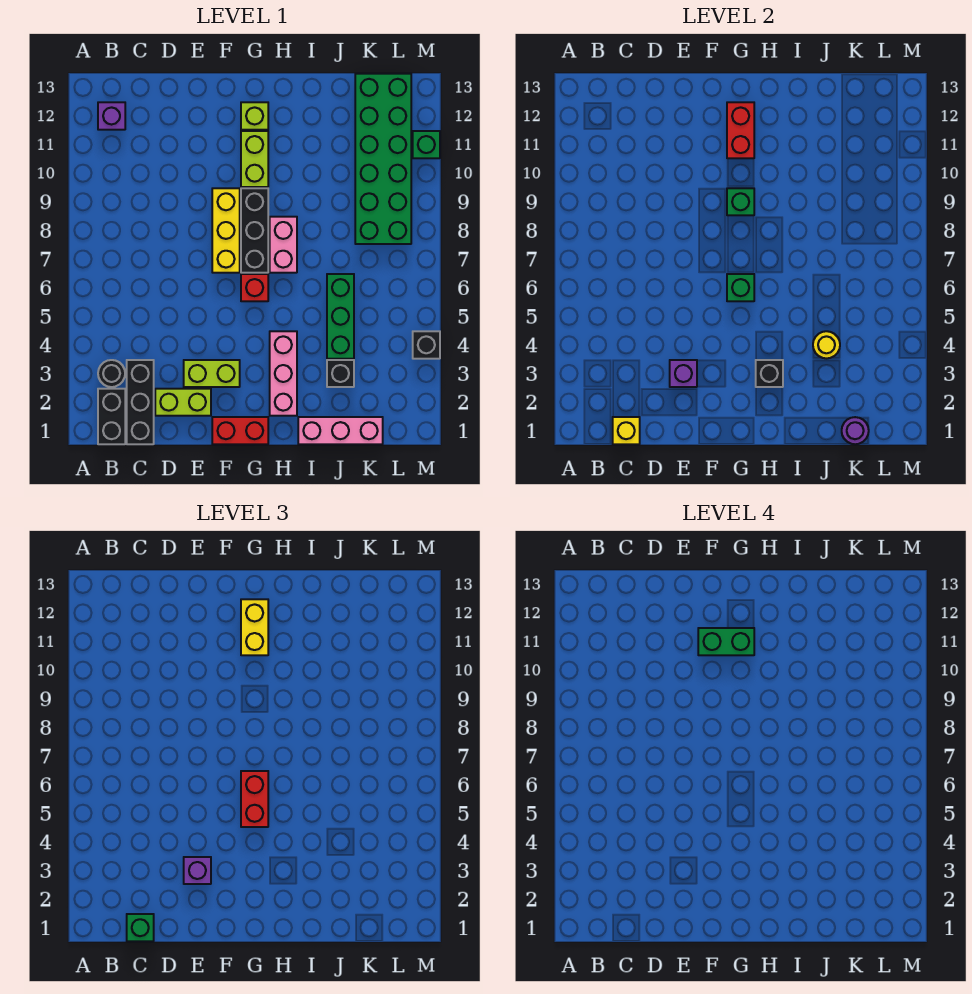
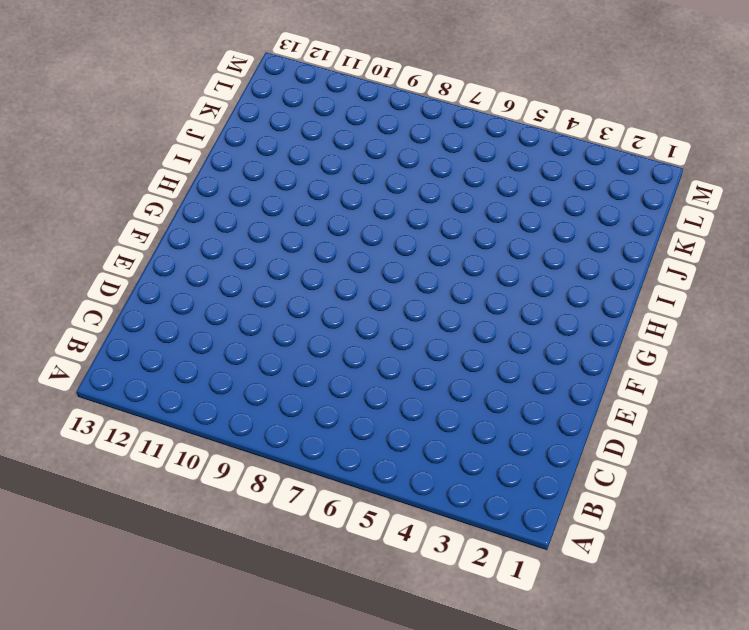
none -> black brick B1:B2 level 1
none -> black round brick B3 level 1
none -> purple brick B12 level 1
none -> black brick C1:C3 level 1

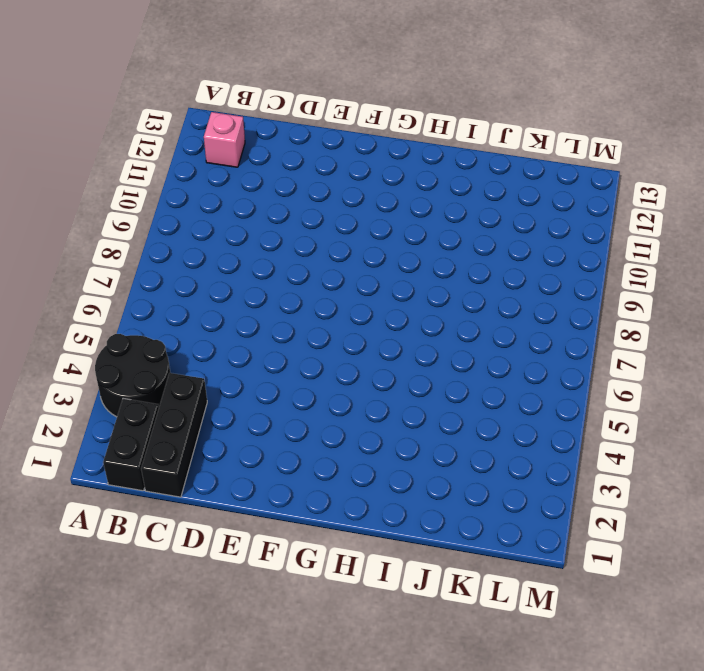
black round brick A3:B4 level 1 -> black round brick B3 level 1
pink brick B12 level 1 -> purple brick B12 level 1
none -> lime brick D2:E2 level 1
none -> lime brick E3:F3 level 1
none -> red brick F1:G1 level 1
none -> yellow brick F7:F9 level 1

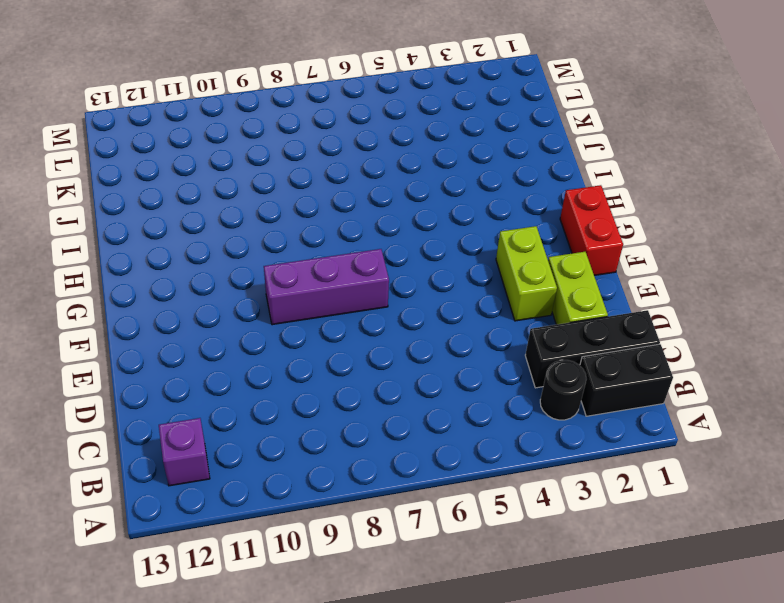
purple brick F7:F9 level 1 -> yellow brick F7:F9 level 1
none -> red brick G6 level 1
none -> black brick G7:G9 level 1
none -> lime brick G10:G11 level 1
none -> lime brick G12 level 1

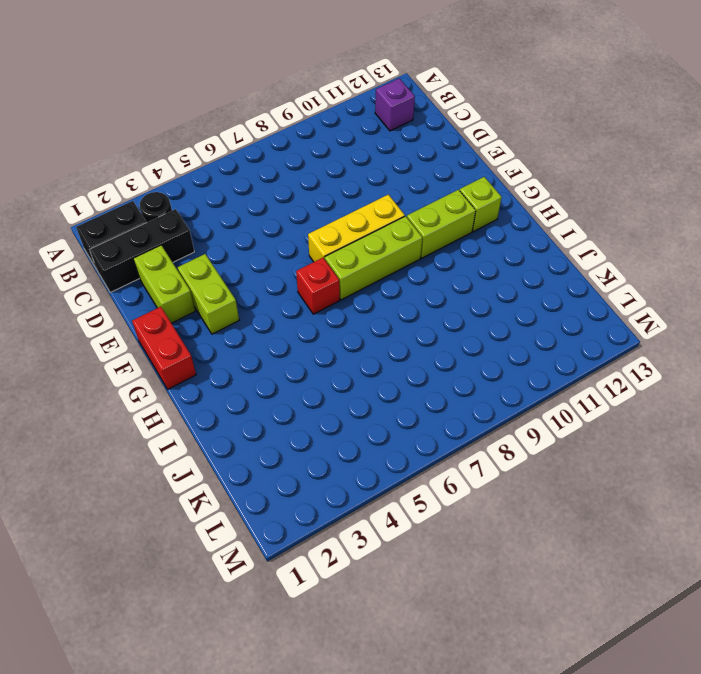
lime brick G7:G9 level 1 -> black brick G7:G9 level 1
none -> pink brick H2:H4 level 1
none -> pink brick H7:H8 level 1
none -> pink brick I1:K1 level 1
none -> black brick J3 level 1

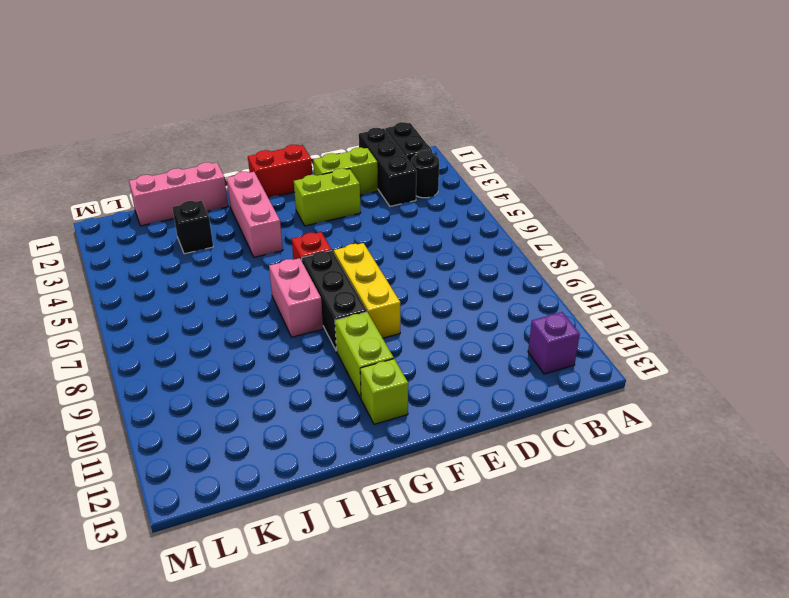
none -> green brick J4:J6 level 1
none -> green brick K8:L13 level 1
none -> black brick M4 level 1
none -> green brick M11 level 1

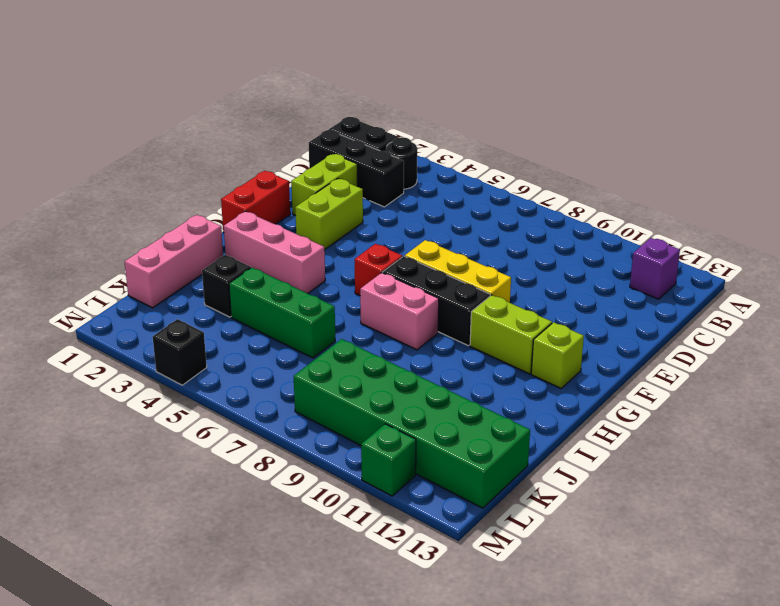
none -> yellow brick C1 level 2
none -> purple brick E3 level 2
none -> green brick G6 level 2
none -> green brick G9 level 2

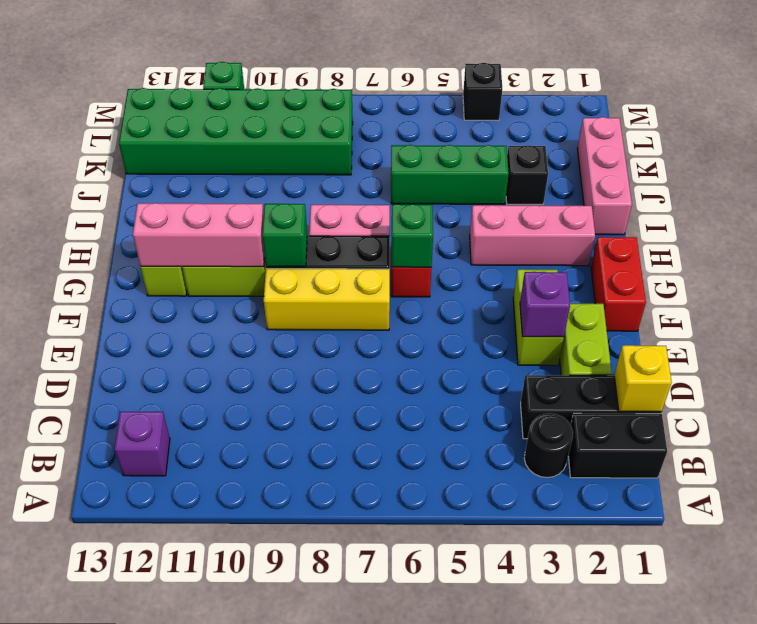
pink brick G10:G12 level 2 -> red brick G11:G12 level 2
none -> black brick H3 level 2
none -> yellow round brick J4 level 2
none -> purple round brick K1 level 2
none -> green brick C1 level 3

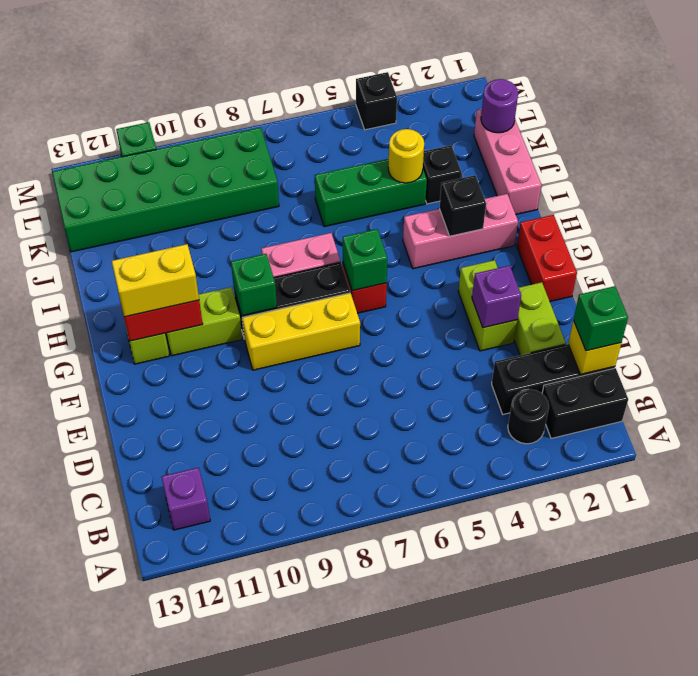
none -> purple brick E3 level 3
none -> red brick G5:G6 level 3
none -> green brick F11:G11 level 4

